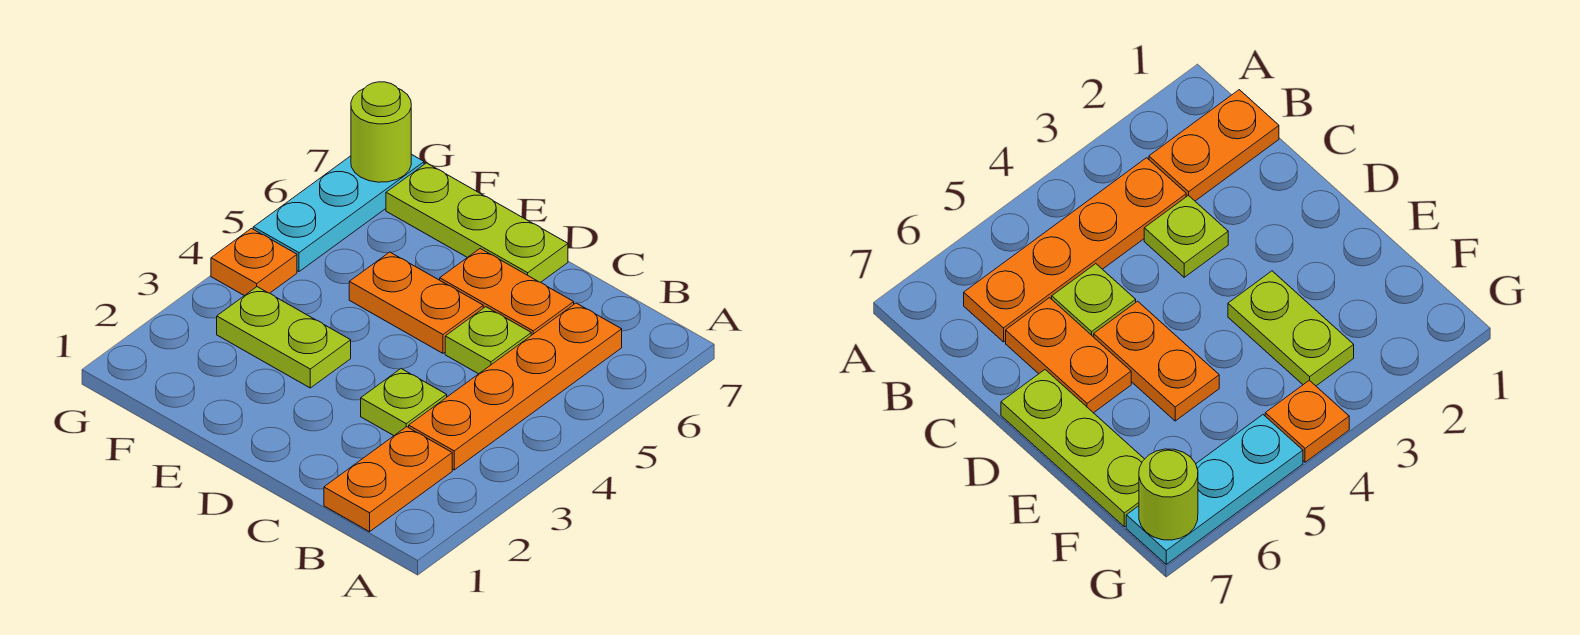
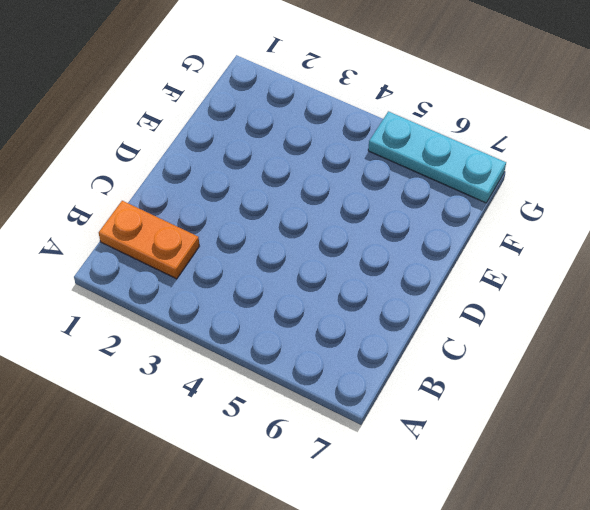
none -> orange plate B3:B6 level 1
none -> lime plate C3 level 1

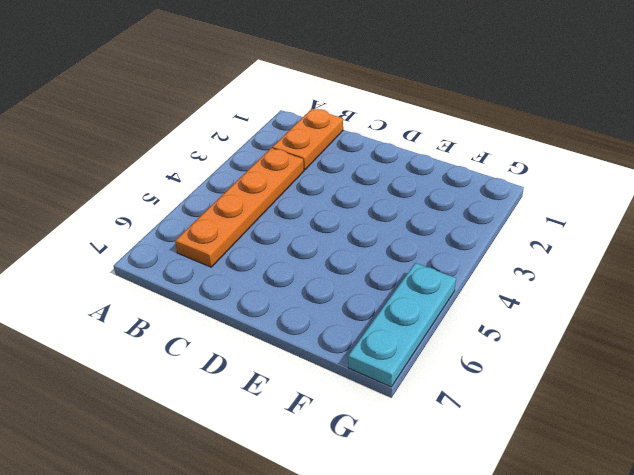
none -> lime plate C3 level 1
none -> lime plate C5 level 1

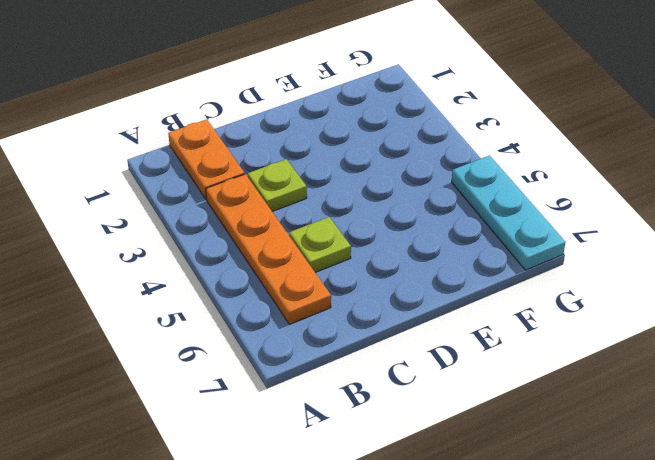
none -> orange plate C6:D6 level 1
none -> orange plate D5:E5 level 1

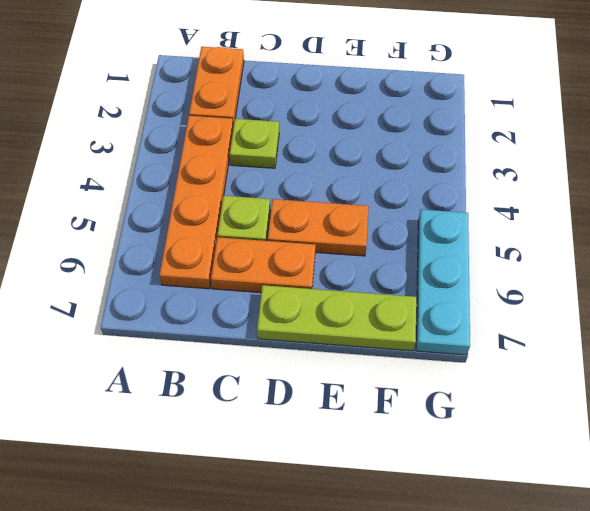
none -> lime plate E3:F3 level 1
none -> orange plate G4 level 1

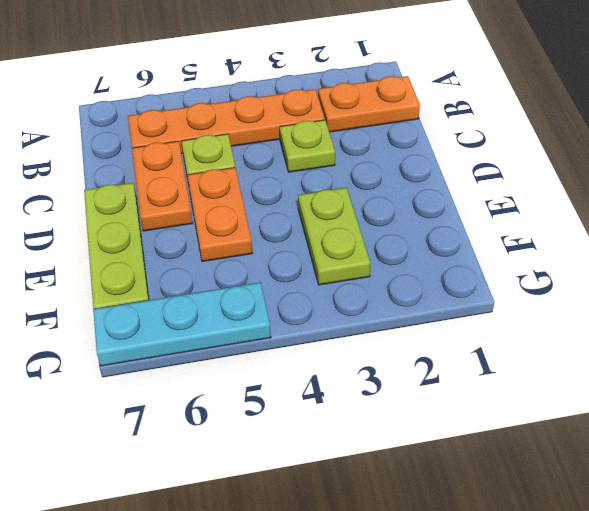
none -> orange plate G4 level 1
none -> lime round brick G7 level 2

